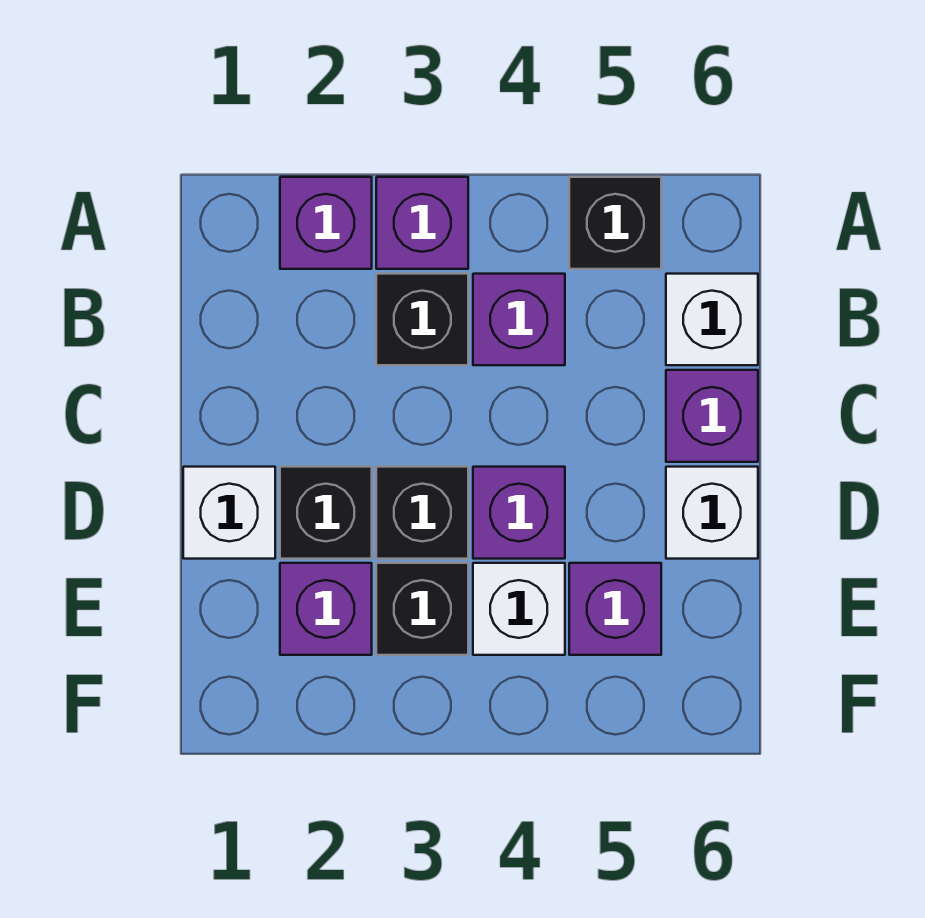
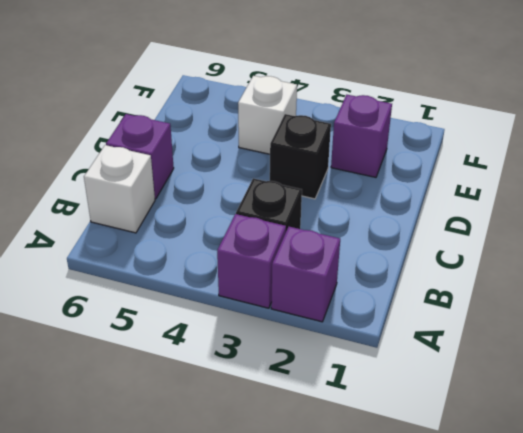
none -> black brick A5 level 1
none -> purple brick B4 level 1
none -> white brick D1 level 1

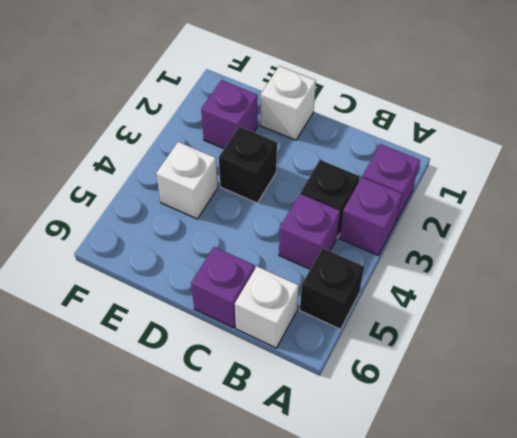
none -> black brick D2 level 1
none -> purple brick D4 level 1
none -> white brick D6 level 1

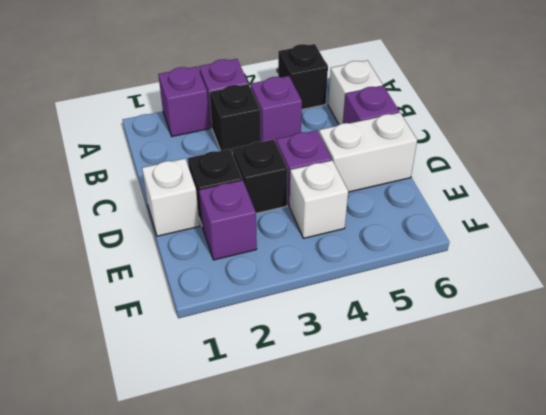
white brick D5:D6 level 1 -> white brick D6 level 1
none -> black brick E3 level 1
none -> purple brick E5 level 1

